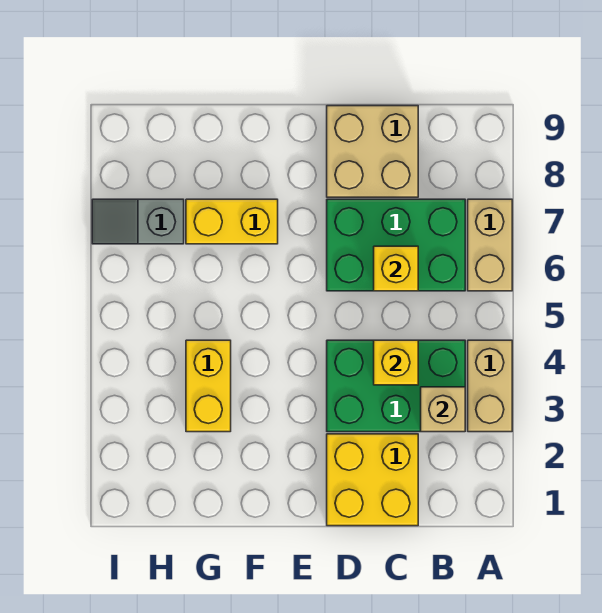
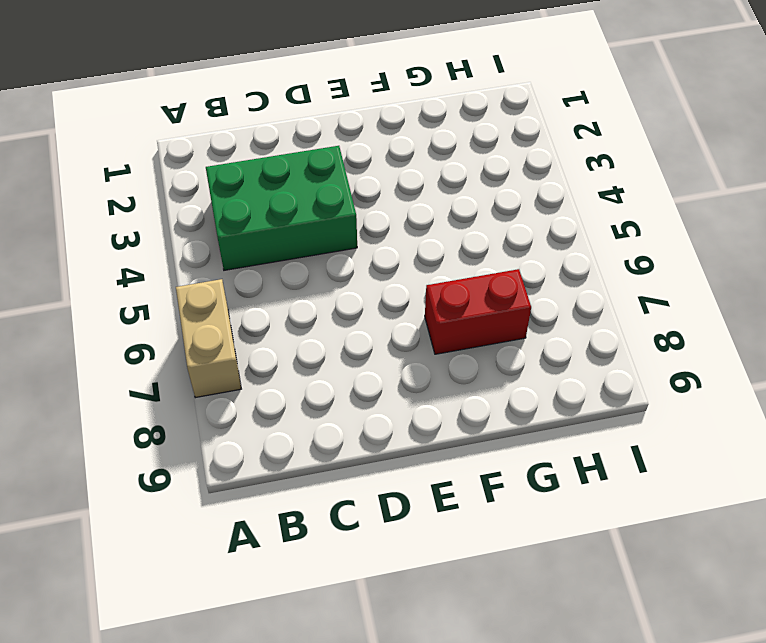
red brick F7:G7 level 1 -> yellow brick F7:G7 level 1
none -> tan brick A3:A4 level 1
none -> green brick B6:D7 level 1
none -> yellow brick C1:D2 level 1

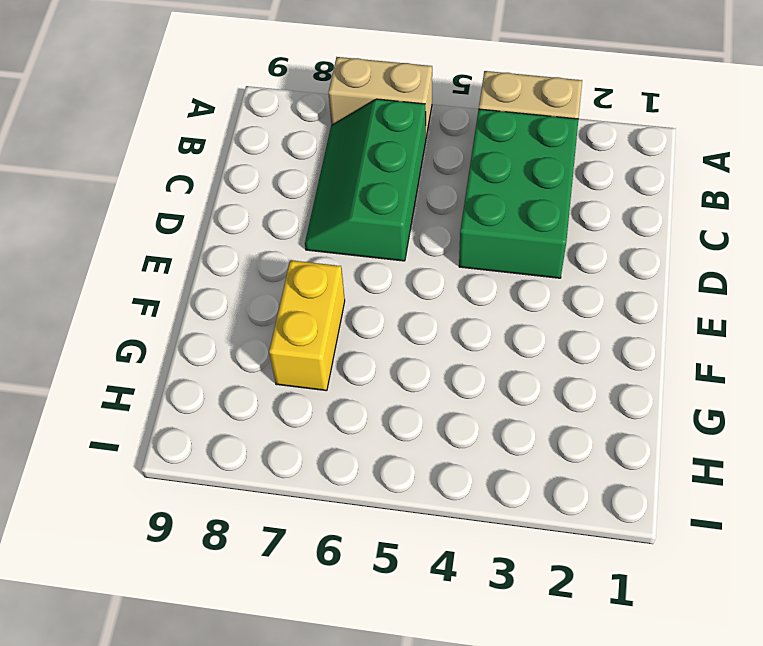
green slope B6:D7 level 1 top 6 -> green brick B6:D7 level 1
none -> yellow brick C1:D2 level 1
none -> tan brick C8:D9 level 1
none -> yellow brick G3:G4 level 1

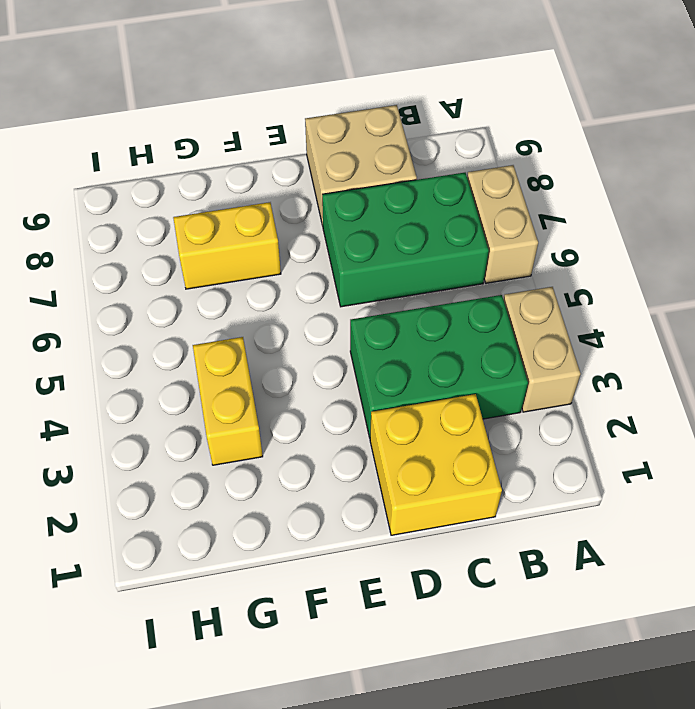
none -> grey slope H7:I7 level 1 top H
none -> tan brick B3 level 2
none -> yellow brick C4 level 2

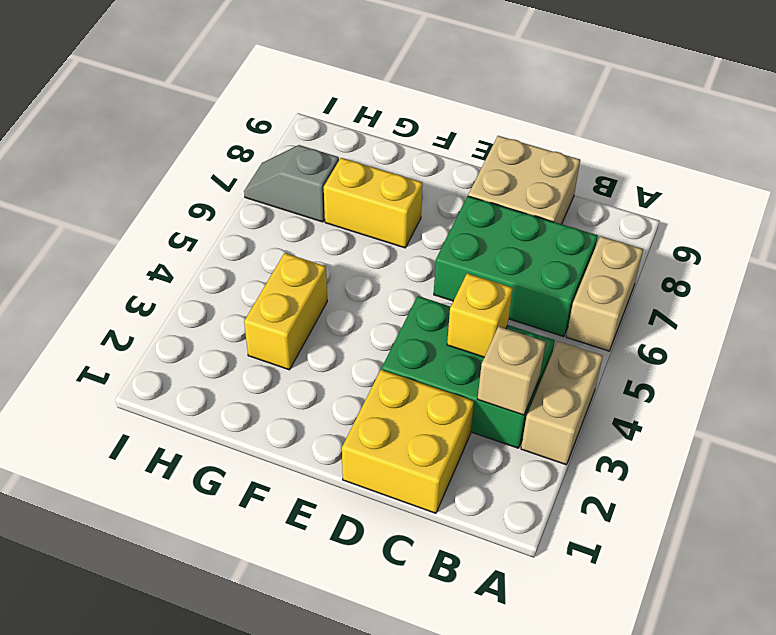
none -> yellow brick C6 level 2

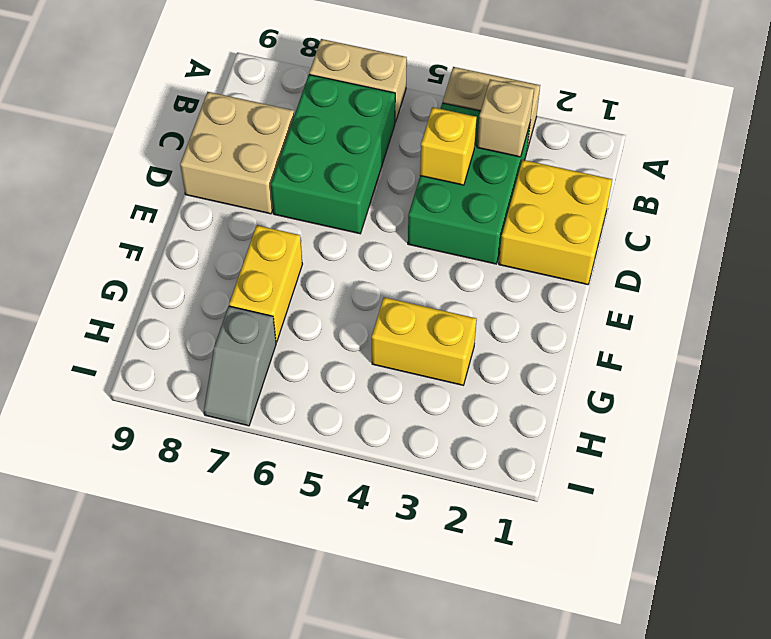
none -> yellow brick C6 level 2

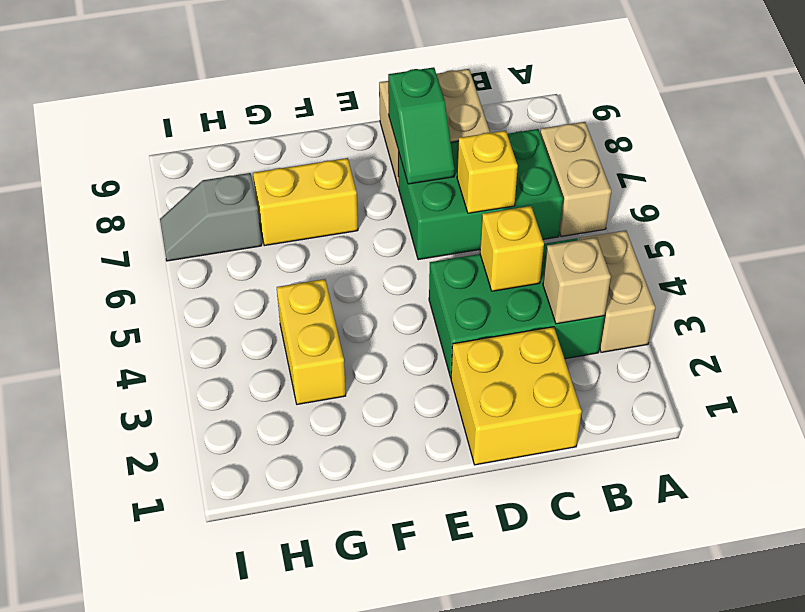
green slope D7:D8 level 2 top 8 -> none

